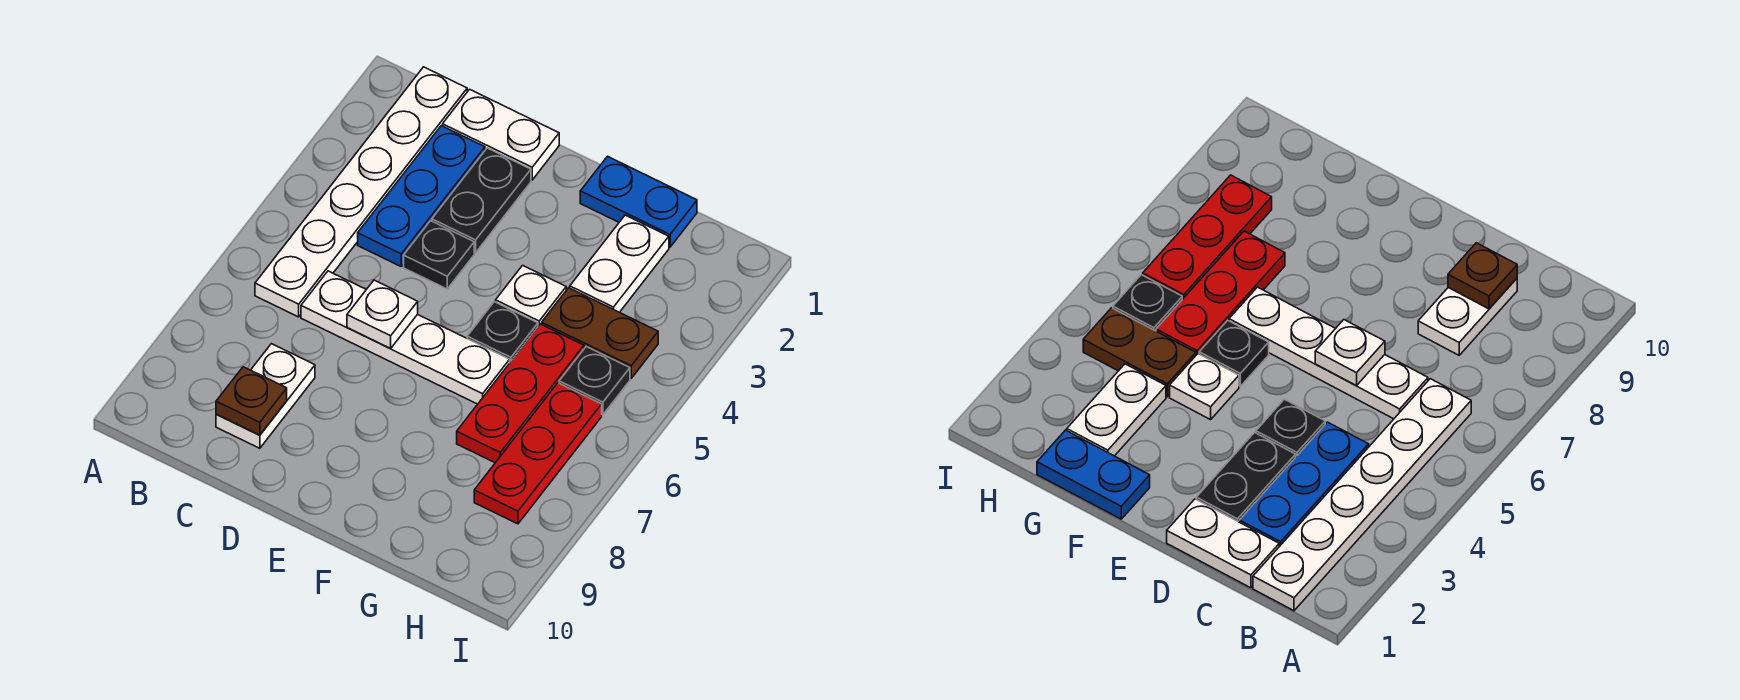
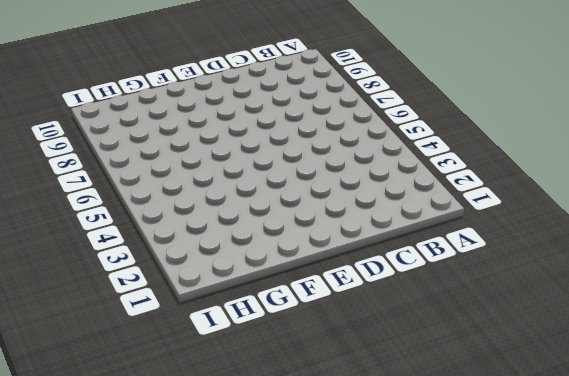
none -> white plate B1:B6 level 1
none -> white plate C1:D1 level 1
none -> blue plate C2:C4 level 1

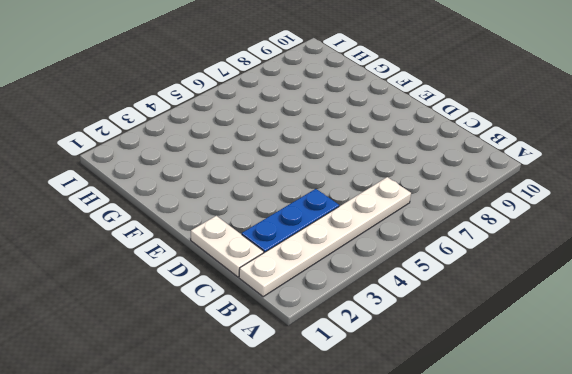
none -> white plate C6:F6 level 1
none -> white plate C8:C9 level 1
none -> black plate D2:D3 level 1

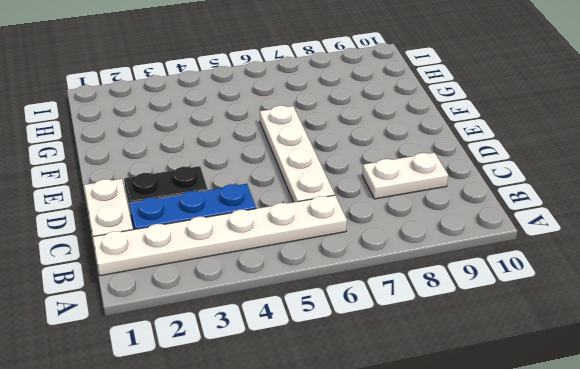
none -> black plate D4 level 1
none -> blue plate F1:G1 level 1
none -> white plate F4 level 1

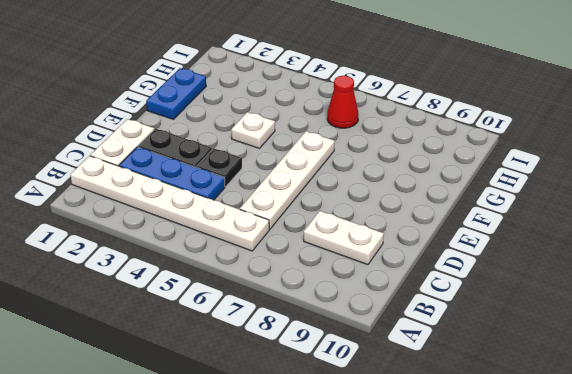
red cone H6 level 1 -> red plate H6:H8 level 1
none -> black plate F5 level 1
none -> white plate G2:G3 level 1
none -> brown plate G4:H4 level 1

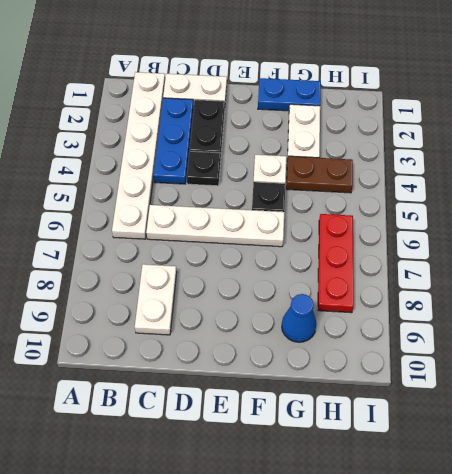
blue cone G9 level 1 -> none
none -> red plate G5:G7 level 1
none -> black plate H5 level 1
none -> brown plate C9 level 2

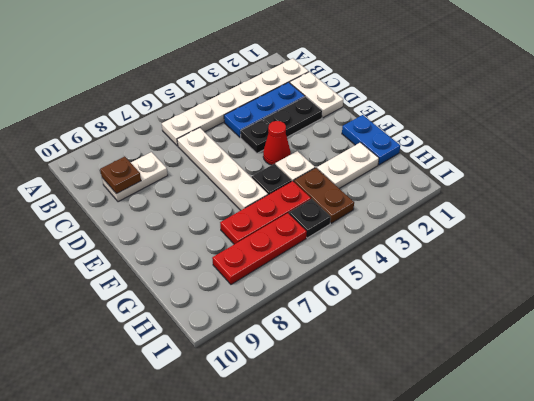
red cone E4 level 1 -> none
none -> white plate D6 level 2

